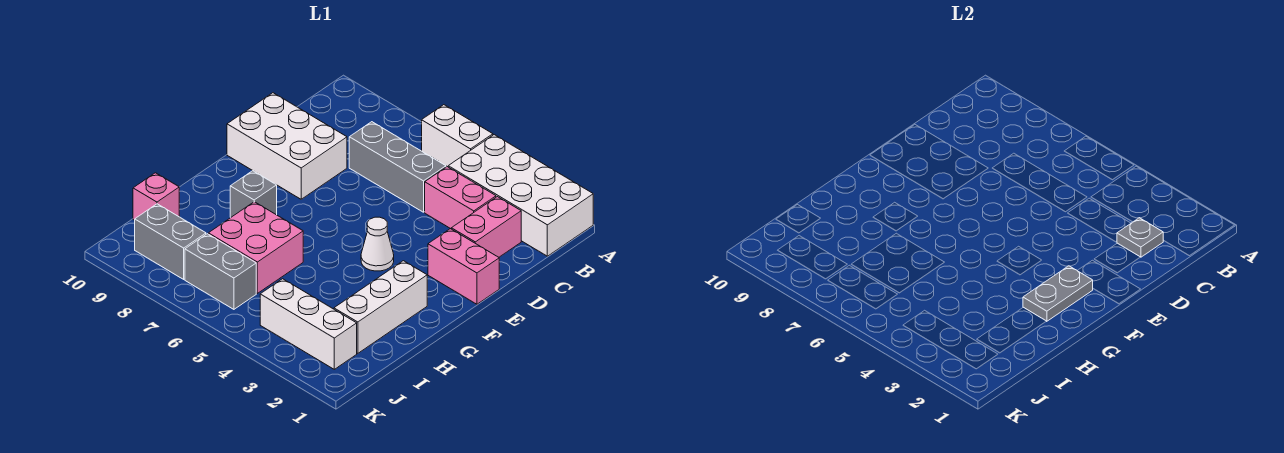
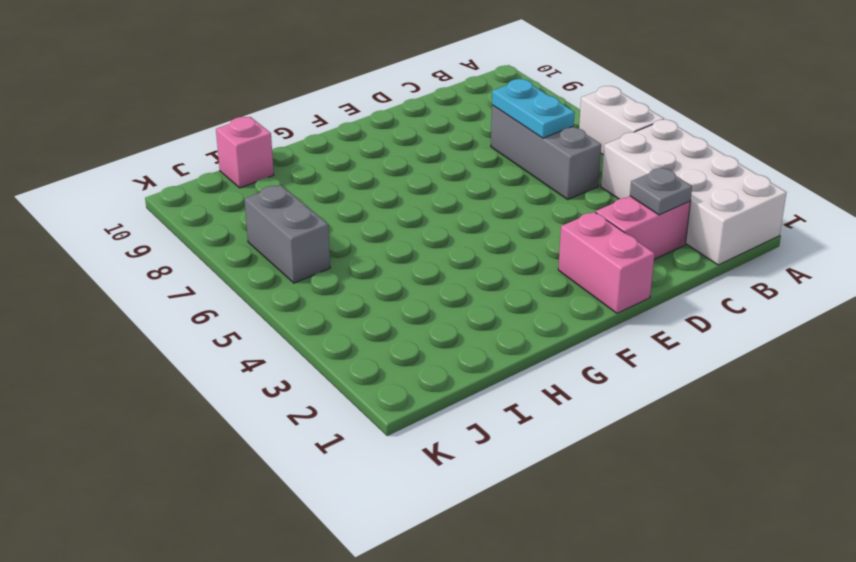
cyan plate C6:C7 level 2 -> none
none -> pink brick C3:C4 level 1
none -> white brick D8:E10 level 1
none -> white cone F4 level 1

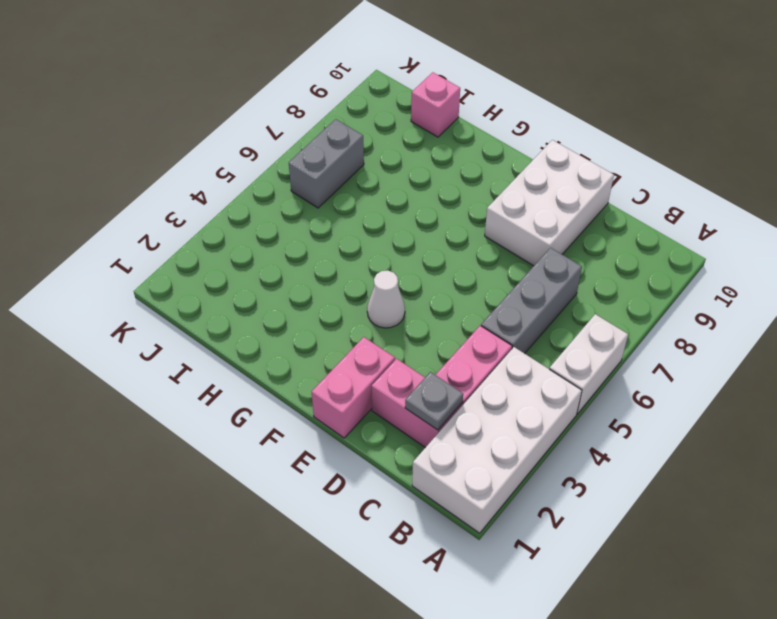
none -> white brick G2:I2 level 1
none -> grey brick G8 level 1
none -> pink brick H6:I7 level 1

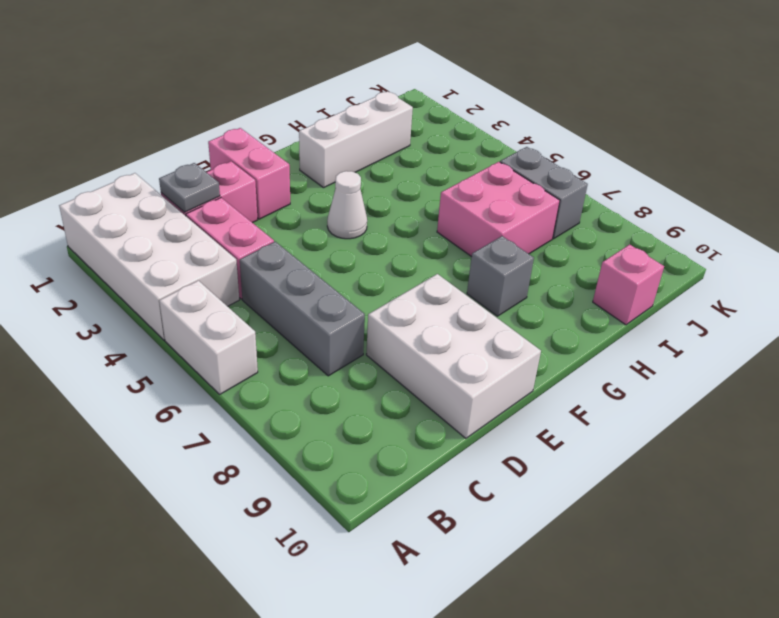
none -> white brick J2:J4 level 1
none -> grey brick J8:J9 level 1
none -> grey plate F2:G2 level 2

